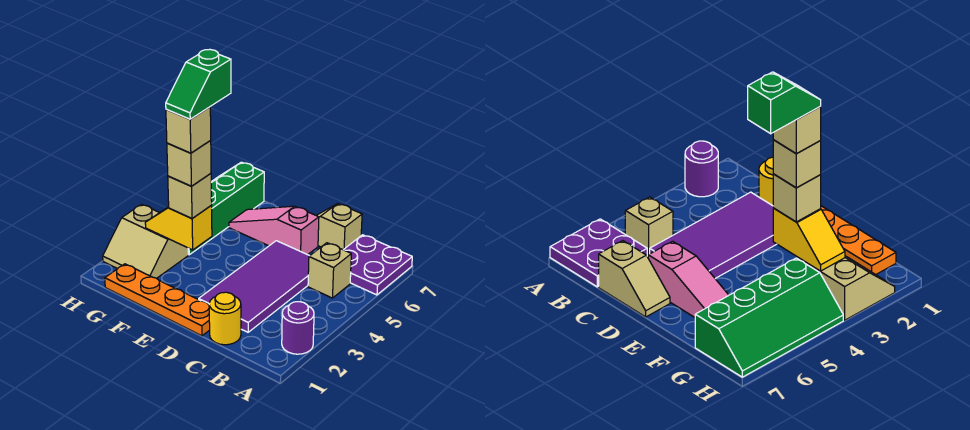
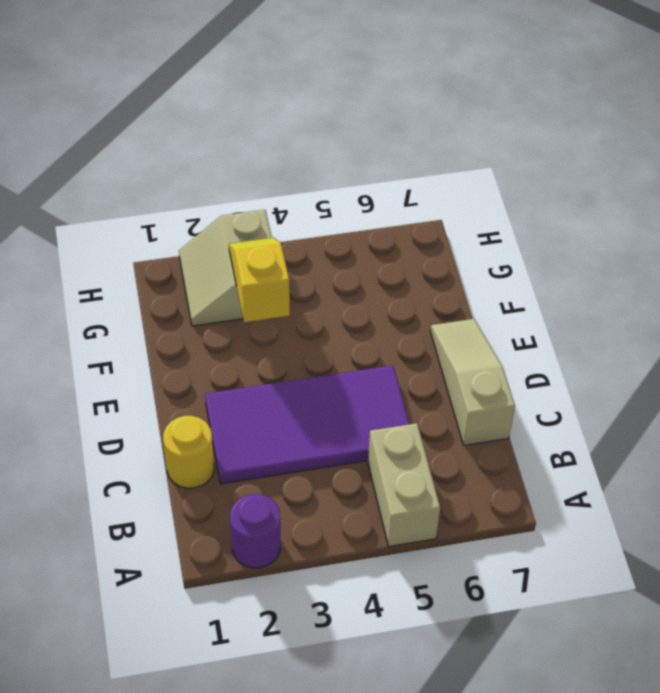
tan brick A5:B5 level 1 -> tan brick B5 level 1
tan slope C7:E7 level 1 top C -> tan slope C7:D7 level 1 top C
none -> purple plate A6:B7 level 1
none -> orange plate D1:G1 level 1
none -> pink slope D6:F6 level 1 top D

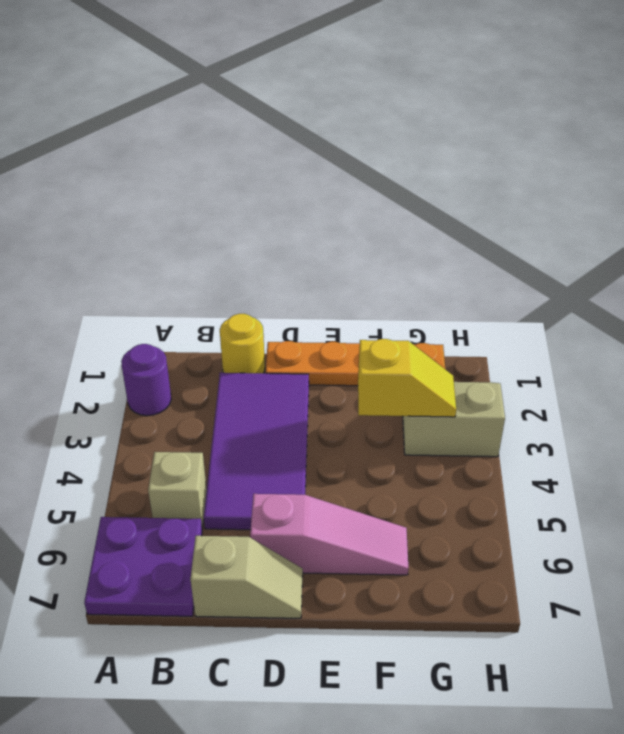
none -> green slope G4:H7 level 1 top G
none -> tan brick F3 level 3
none -> tan brick F3 level 4

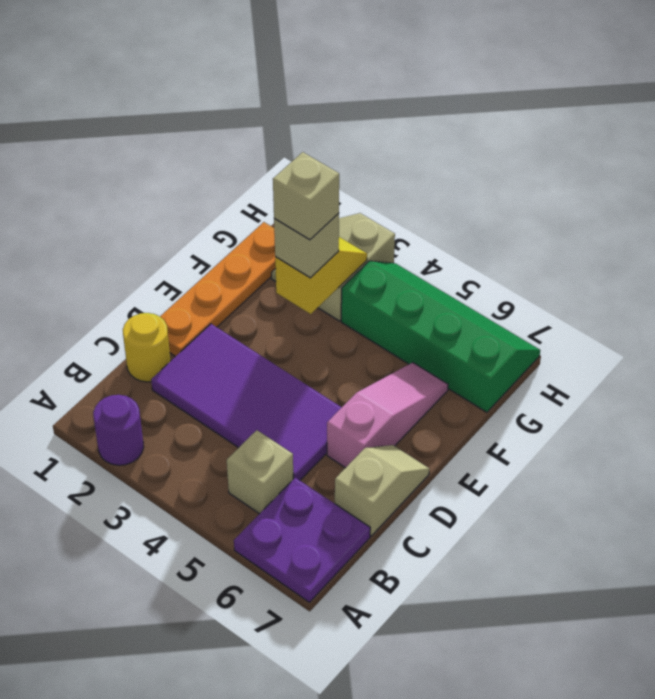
none -> tan brick F3 level 5
none -> green slope F3:F4 level 6 top 4

